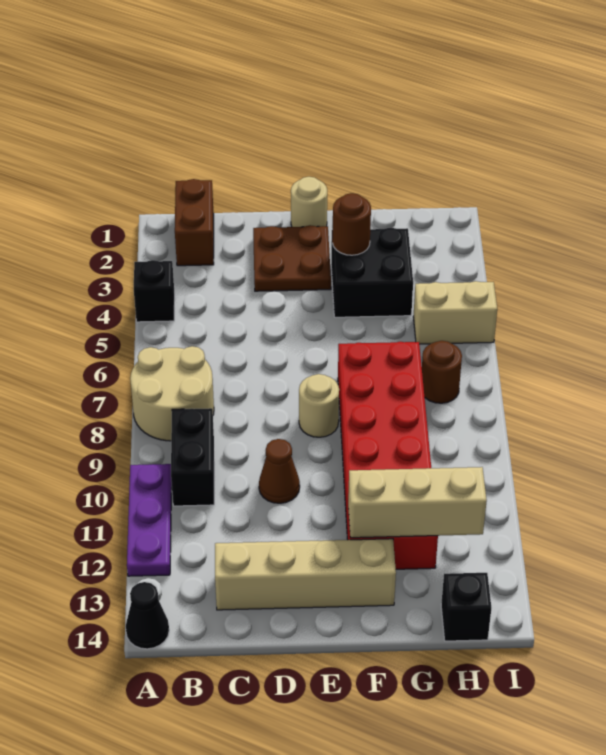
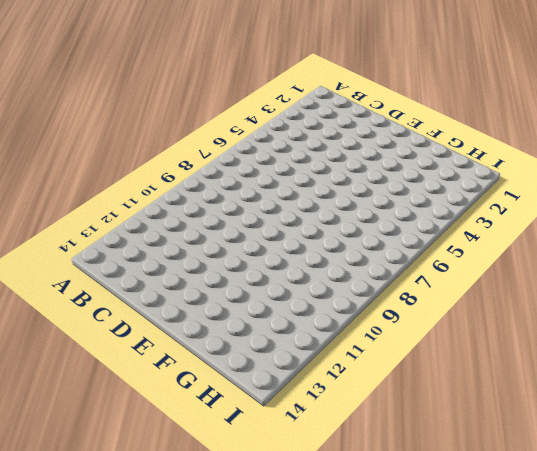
none -> black brick A4 level 1
none -> tan round brick A7:B8 level 1
none -> purple plate A10:A12 level 1

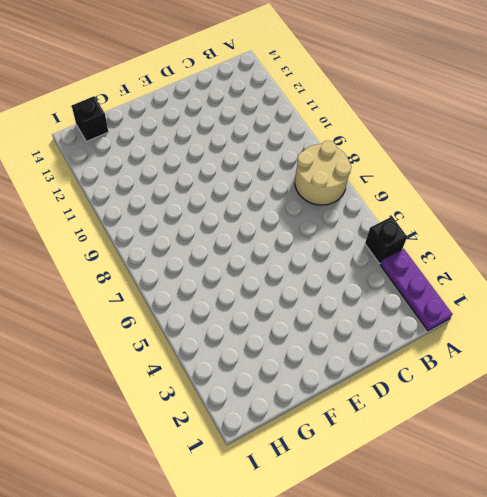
purple plate A1:A3 level 1 -> purple plate A10:A12 level 1
none -> black cone A14 level 1
none -> brown brick B1:B2 level 1
none -> black brick B9:B10 level 1

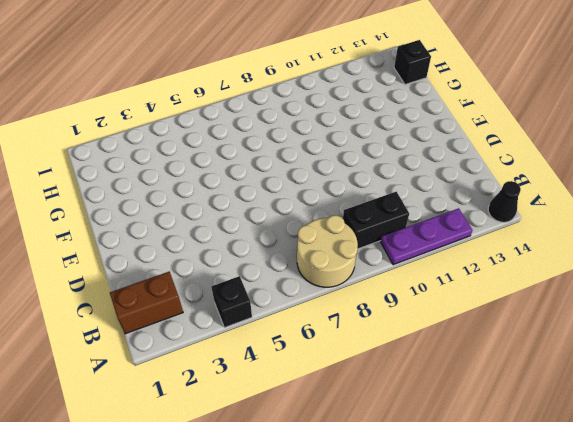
none -> tan brick C13:F13 level 1
none -> brown plate D2:E3 level 1
none -> brown cone D10 level 1

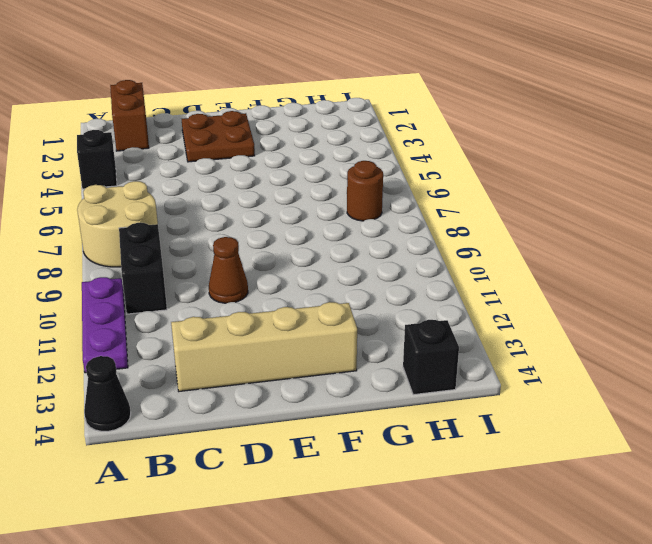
none -> tan round brick E1 level 1
none -> tan round brick E8 level 1
none -> black brick F3:G4 level 1

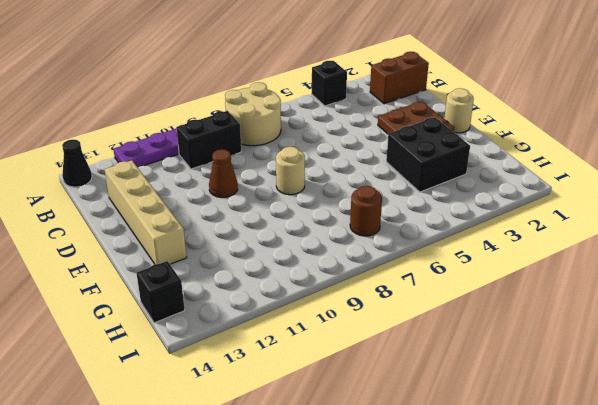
none -> red brick F7:G12 level 1
none -> tan brick H5:I5 level 1
none -> brown round brick F3 level 2

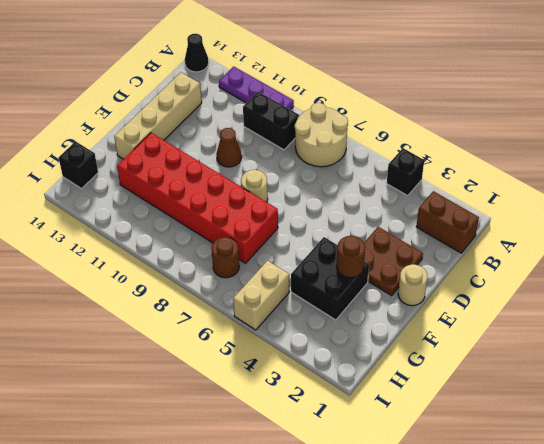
none -> tan brick F12:H12 level 2

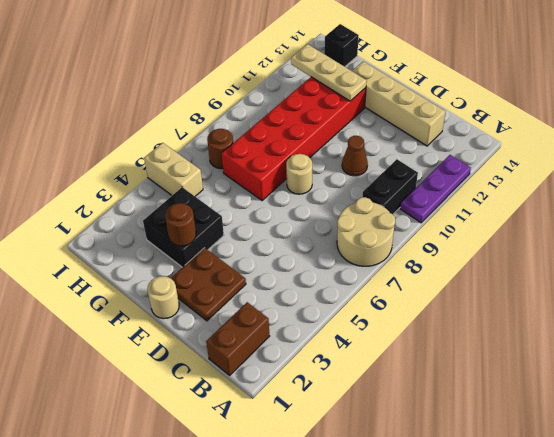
tan plate F12:H12 level 2 -> tan brick F12:H12 level 2
none -> black brick A4 level 1
none -> black cone A14 level 1

